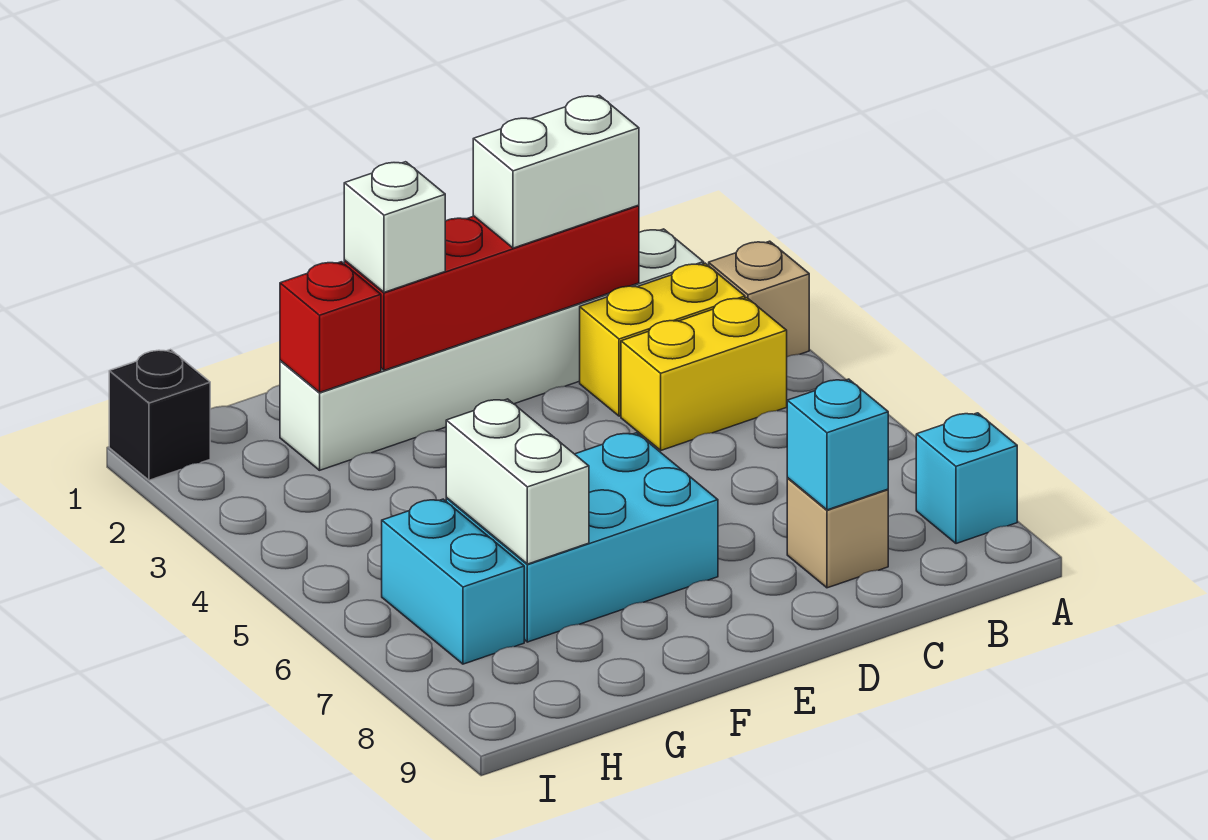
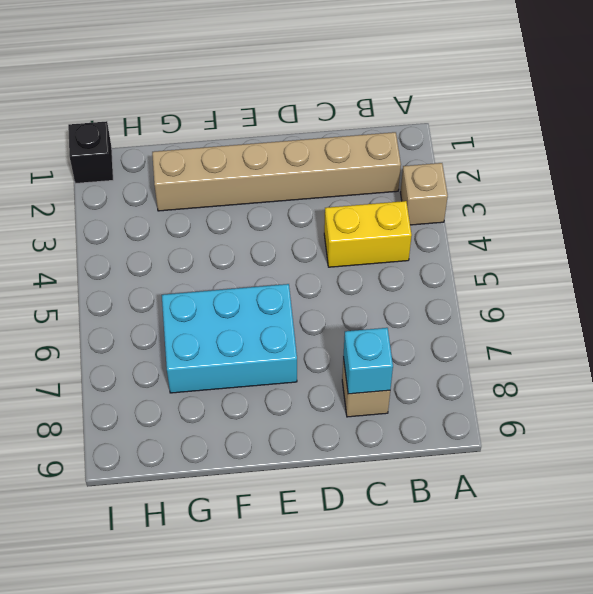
tan brick B2:G2 level 1 -> white brick B2:G2 level 1
none -> cyan brick A8 level 1
none -> yellow brick B3:C3 level 1
none -> cyan brick H6:H7 level 1

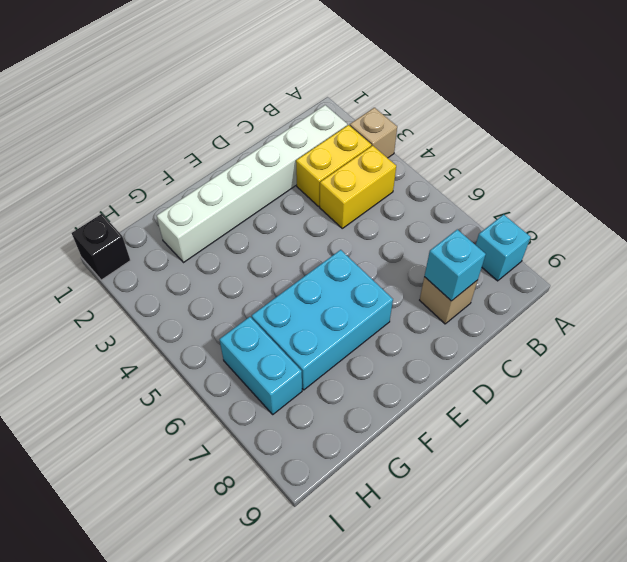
none -> red brick C2:F2 level 2
none -> red brick G2 level 2
none -> white brick G6:G7 level 2

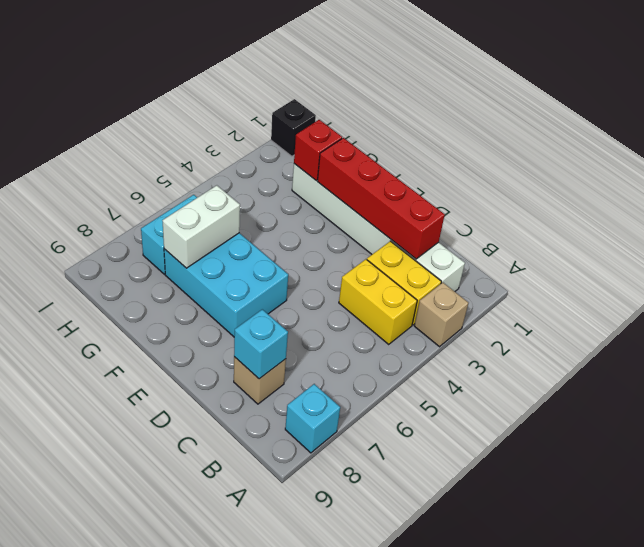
none -> white brick C2:D2 level 3
none -> white brick F2 level 3

